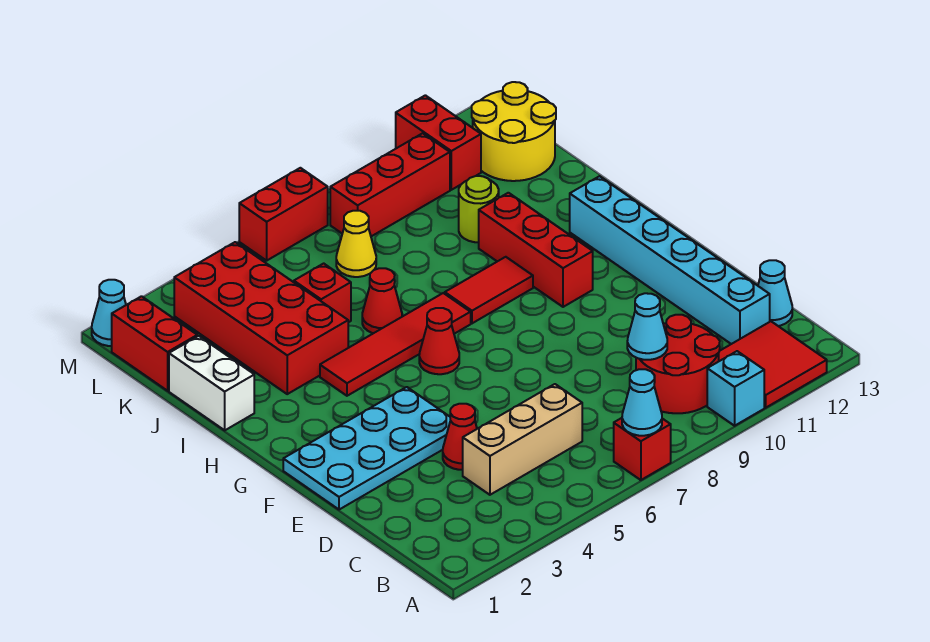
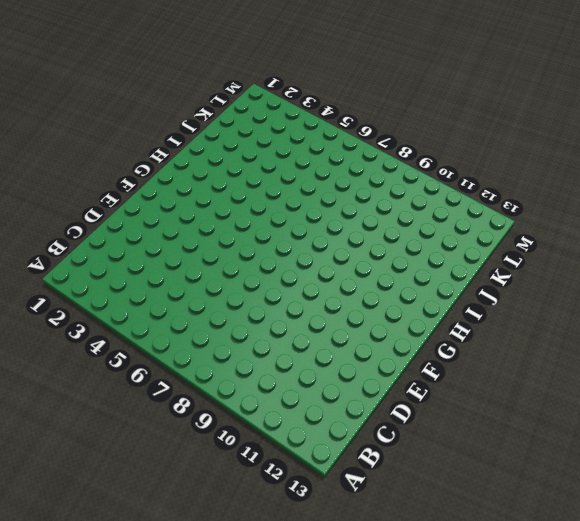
none -> red brick A7 level 1
none -> cyan brick A10 level 1
none -> red tile A11:B12 level 1

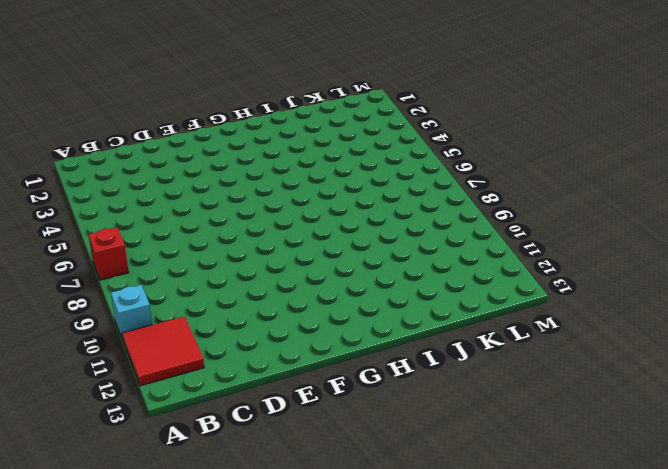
none -> red round brick B9:C10 level 1
none -> tan brick C4:C6 level 1
none -> cyan brick C12:H12 level 1

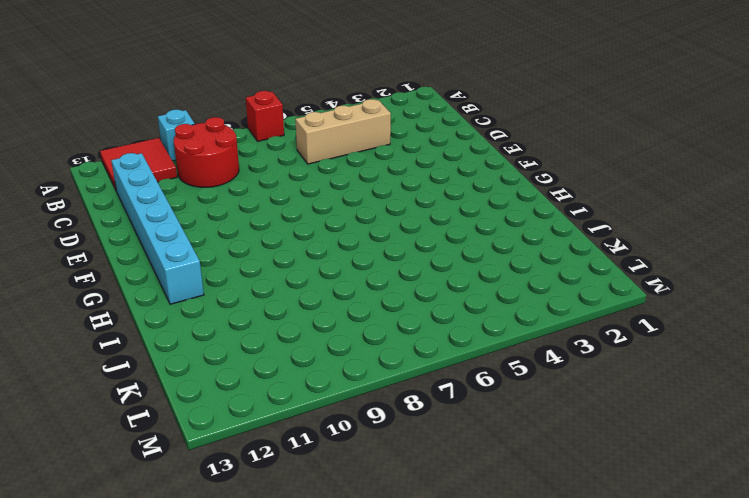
none -> cyan cone C13 level 1
none -> red cone D4 level 1
none -> cyan plate E1:F4 level 1

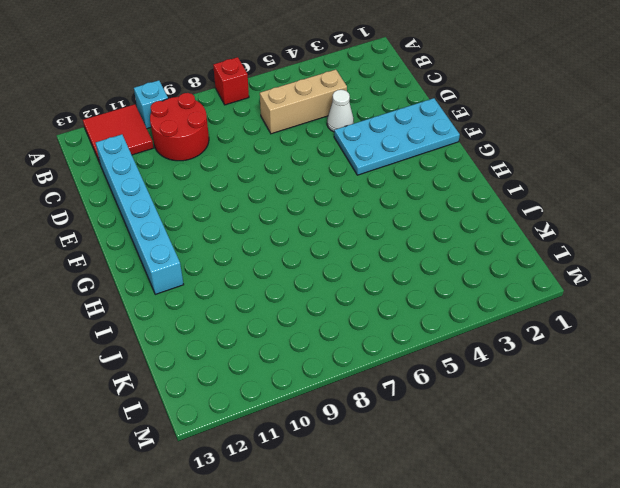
white cone D4 level 1 -> red cone D4 level 1
none -> cyan cone C13 level 1
none -> red cone G6 level 1
none -> red brick G10:I10 level 1

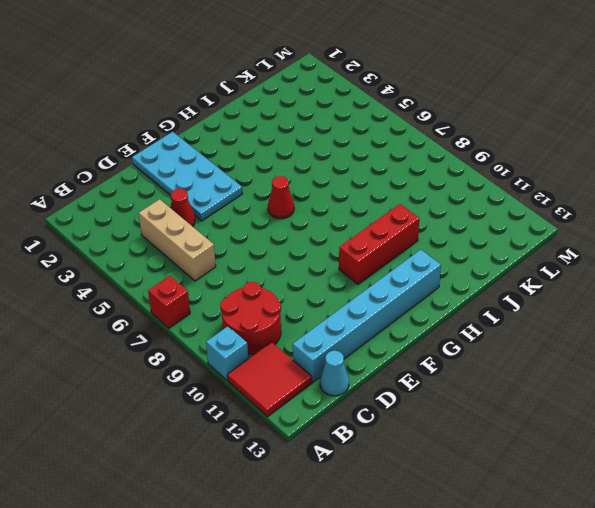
none -> red tile H4:H7 level 1
none -> red tile H8:H9 level 1
none -> white brick I1:J1 level 1

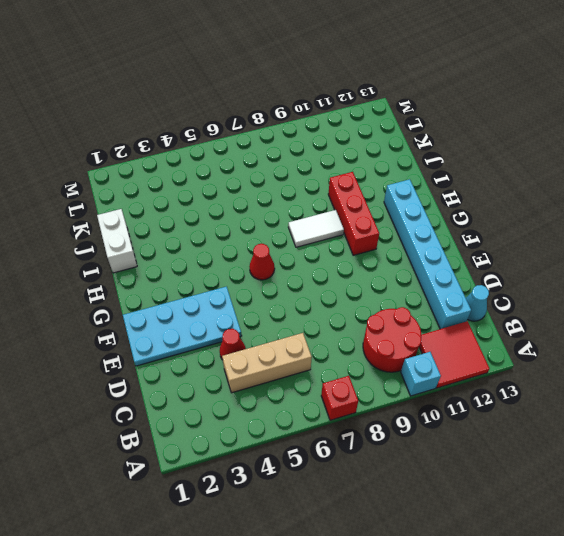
white tile H8:H9 level 1 -> red tile H8:H9 level 1
none -> red tile H4:H7 level 1
none -> red brick I3:L4 level 1
none -> red cone I6 level 1

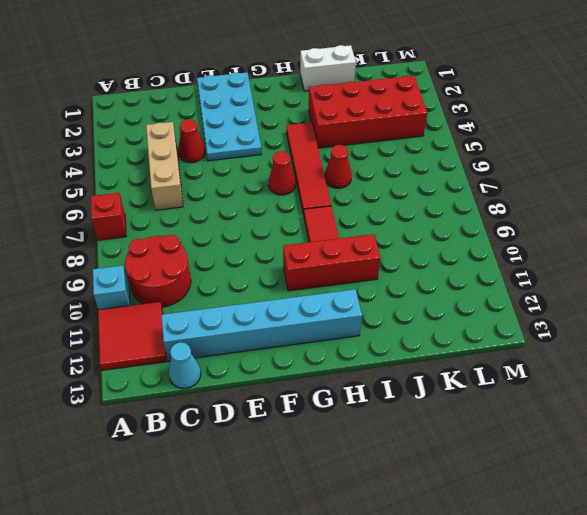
none -> red brick J5 level 1
none -> lime round brick J10 level 1
none -> red brick K1:L1 level 1

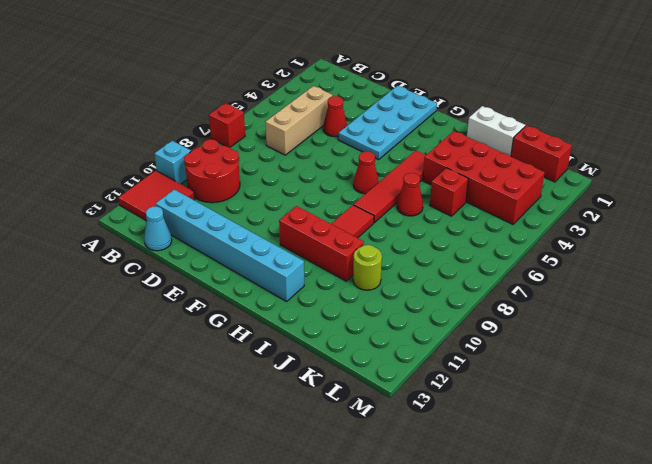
none -> yellow cone K7 level 1
none -> yellow round brick K12:L13 level 1
none -> red brick L8:L10 level 1

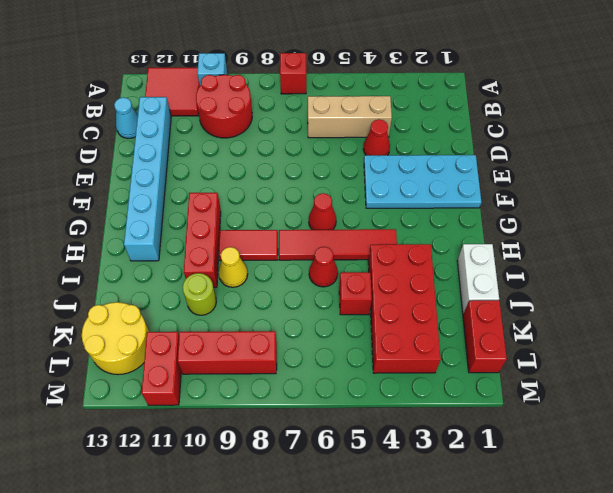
yellow cone I9 level 1 -> yellow cone K7 level 1
none -> cyan cone M1 level 1
none -> red brick M6:M7 level 1
none -> cyan cone A7 level 2

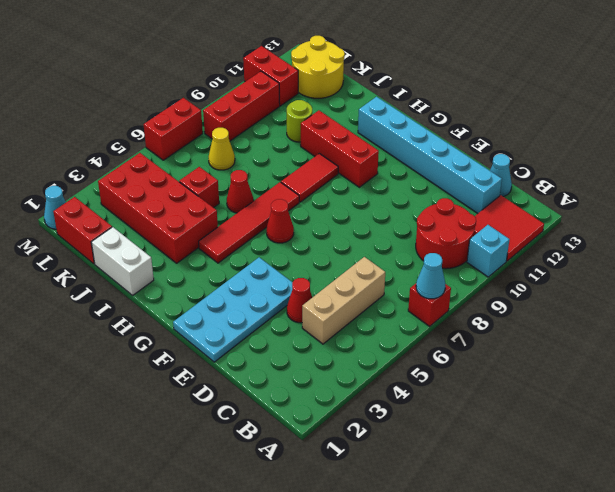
none -> cyan cone C9 level 2

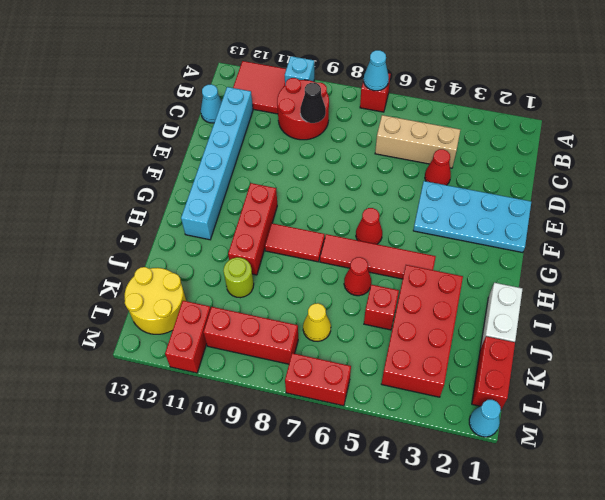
black cone C9 level 2 -> cyan cone C9 level 2

